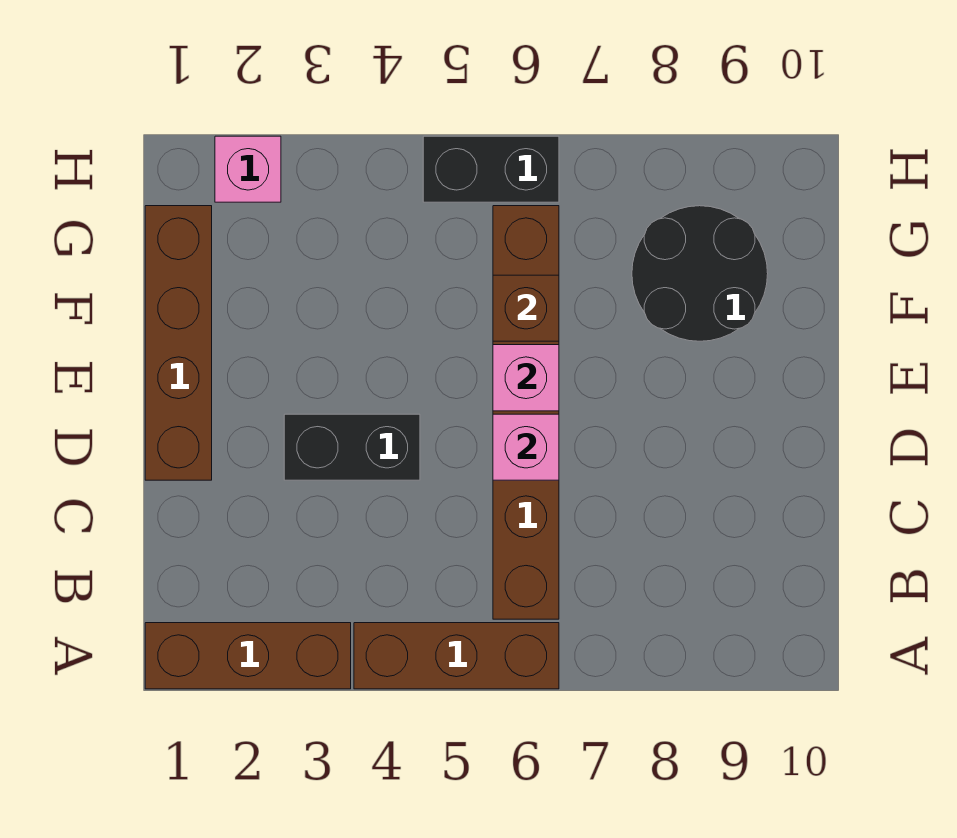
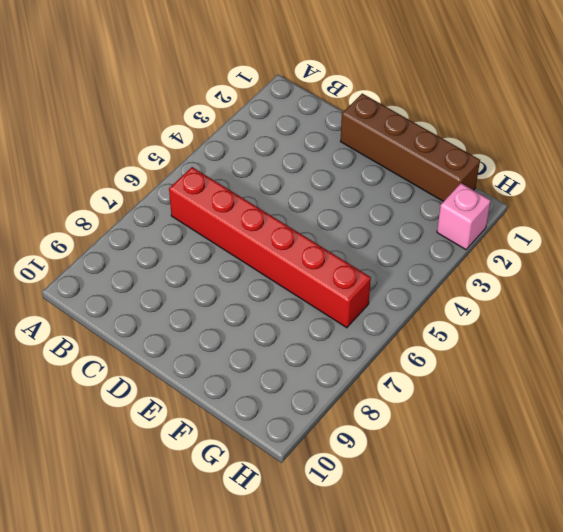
red brick B6:G6 level 1 -> brown brick B6:G6 level 1
none -> brown brick A1:A3 level 1
none -> brown brick A4:A6 level 1

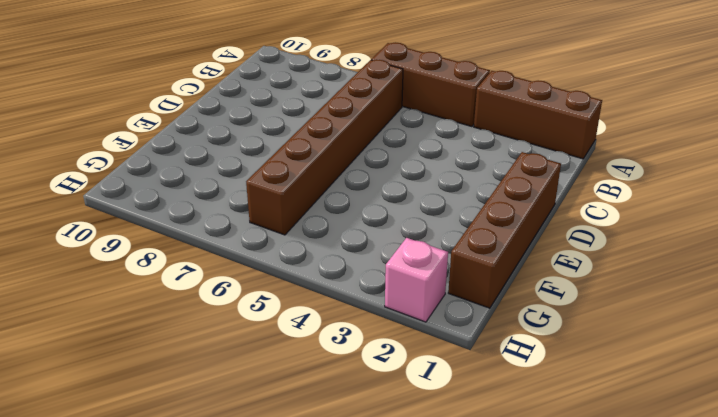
none -> black brick D3:D4 level 1
none -> black round brick F8:G9 level 1

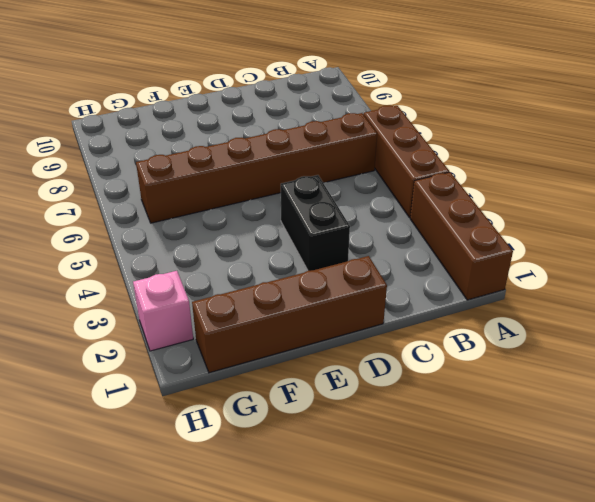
none -> black round brick F8:G9 level 1
none -> black brick H5:H6 level 1

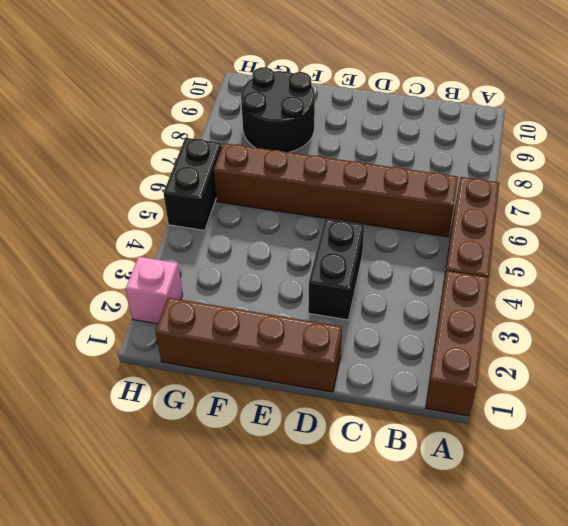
none -> pink brick D6 level 2
none -> pink brick E6 level 2

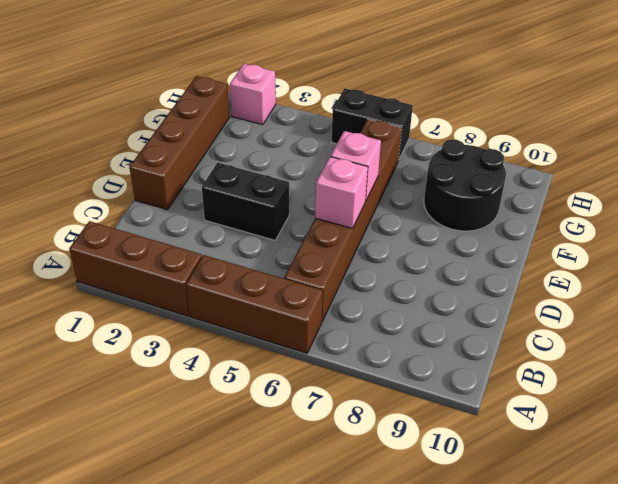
none -> brown brick F6 level 2

